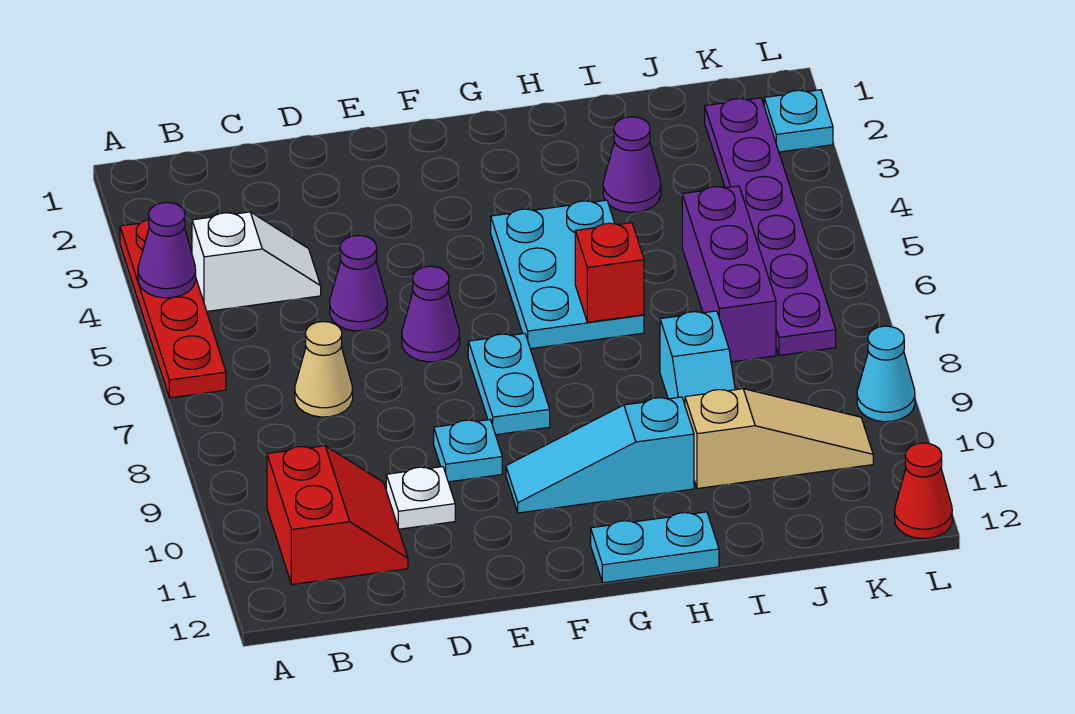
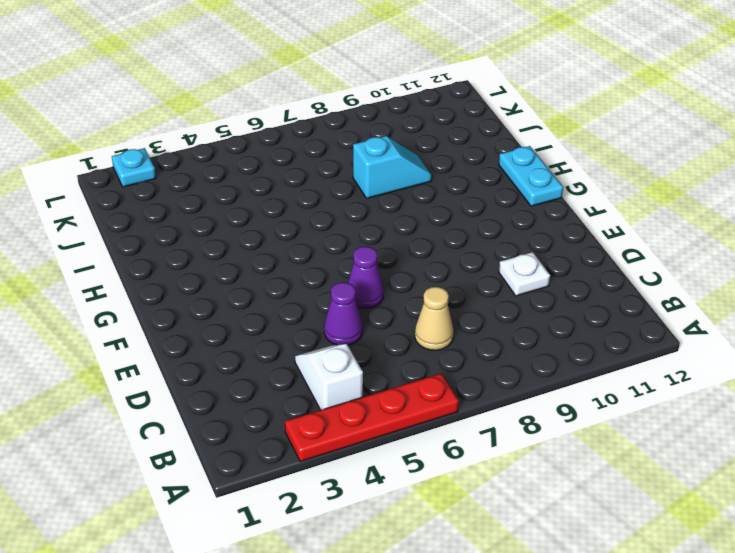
none -> red slope B10:C11 level 1 top B
none -> cyan plate E9 level 1
none -> cyan plate F7:F8 level 1

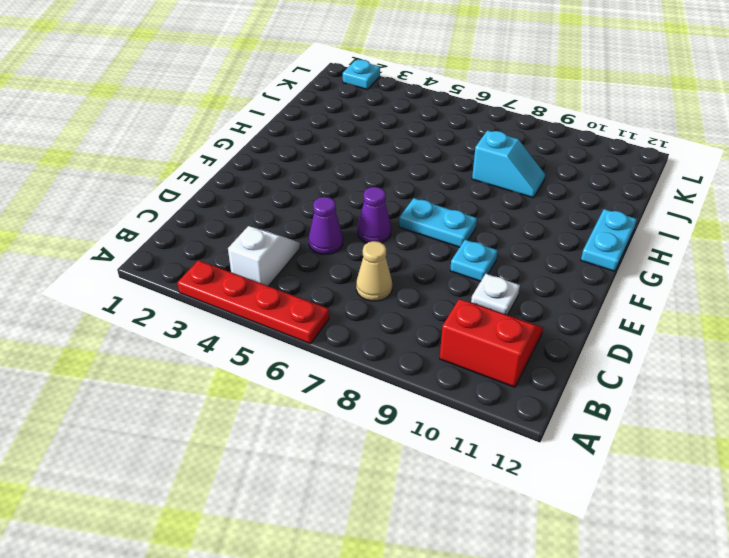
none -> cyan slope F10:H10 level 1 top H
none -> cyan plate G4:H6 level 1
none -> purple cone I3 level 1

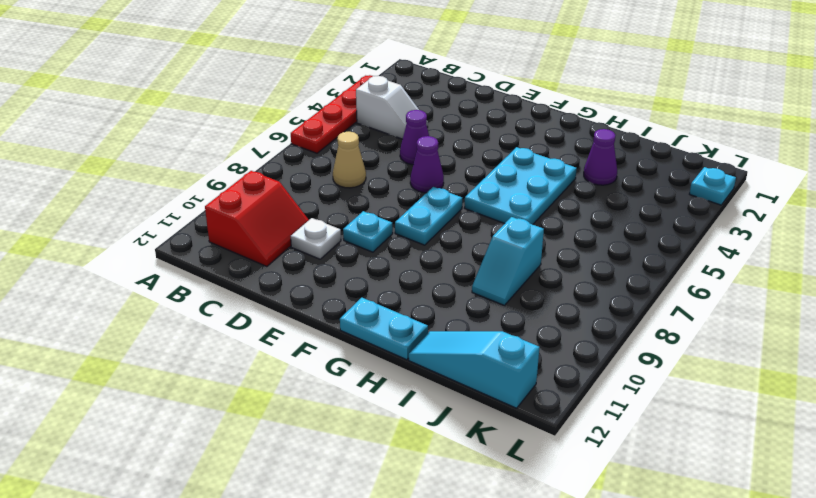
cyan slope I12:K12 level 1 top K -> cyan slope F10:H10 level 1 top H
none -> tan slope I10:K10 level 1 top I
none -> purple brick J5:J7 level 1
none -> purple plate K2:K7 level 1

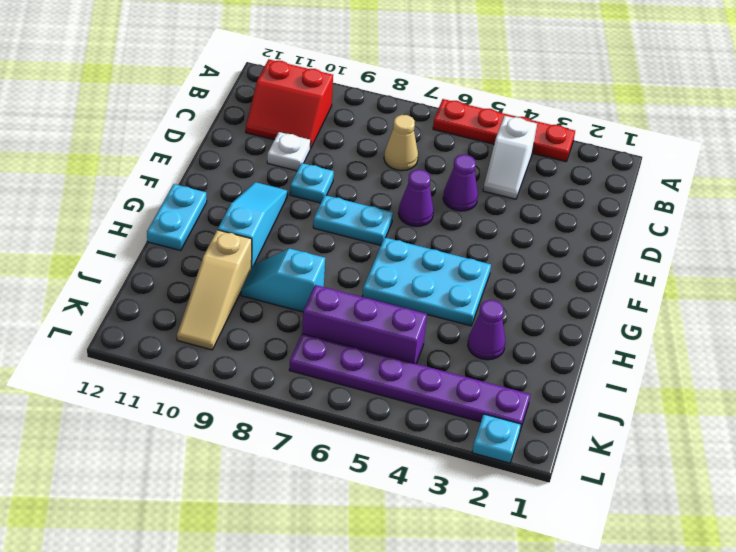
none -> cyan cone L9 level 1
none -> red cone L12 level 1
none -> purple cone A4 level 2

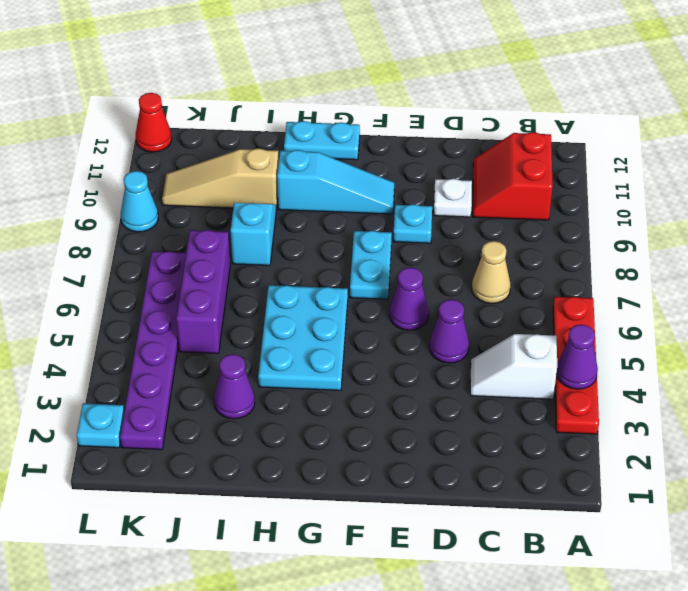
none -> red brick H6 level 2

